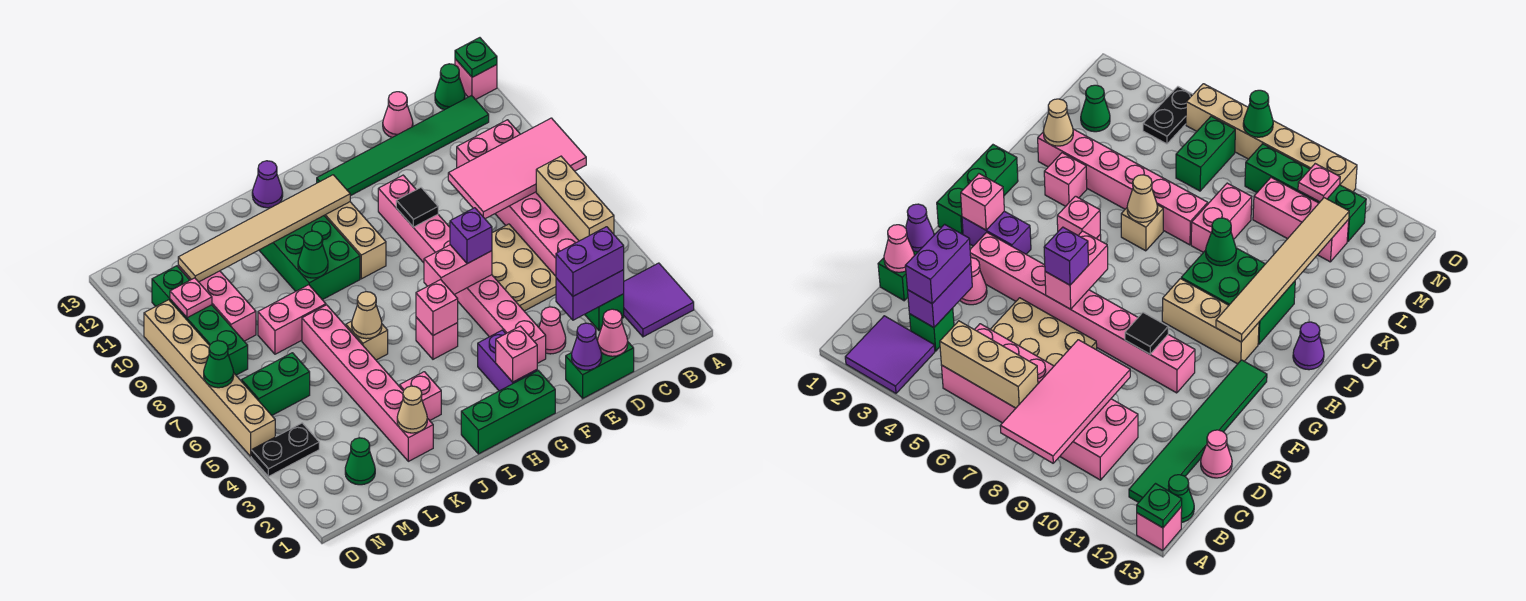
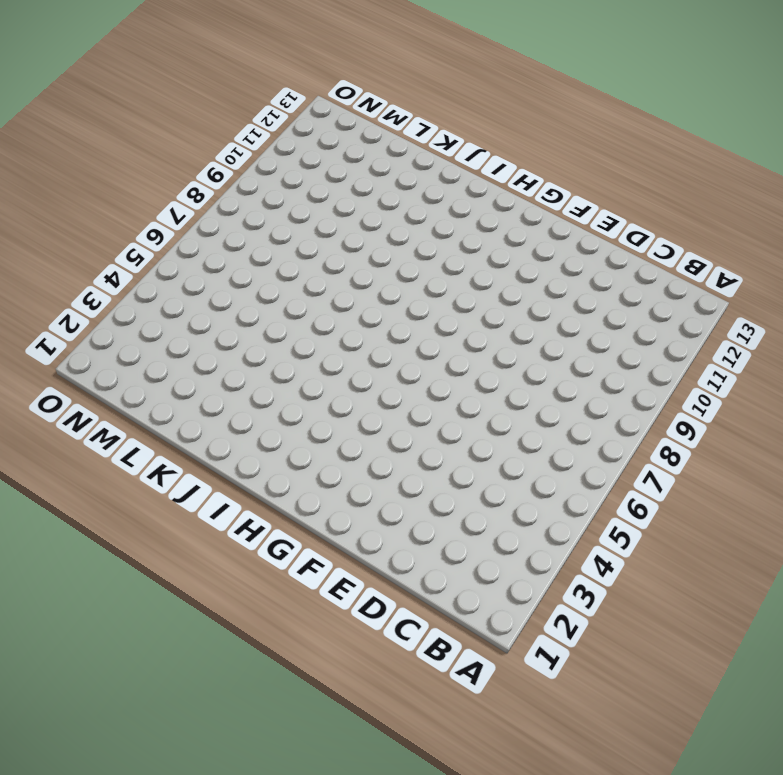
none -> purple tile A2:B3 level 1
none -> pink brick A13 level 1
none -> pink brick B5:C10 level 1
none -> green tile B12:G12 level 1

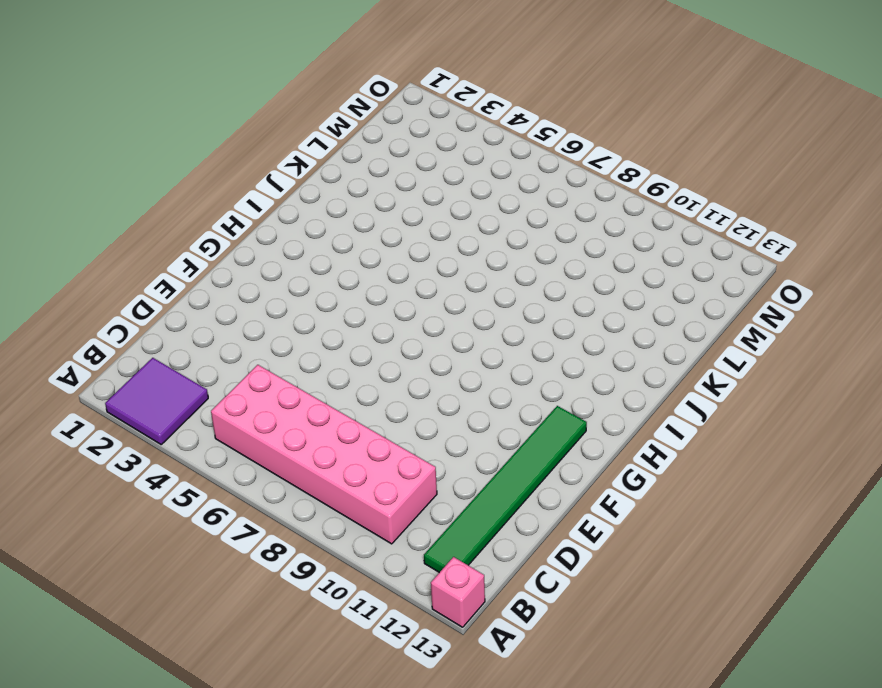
none -> green cone B13 level 1
none -> green brick C3 level 1
none -> green brick D1:E1 level 1
none -> tan plate D5:E7 level 1

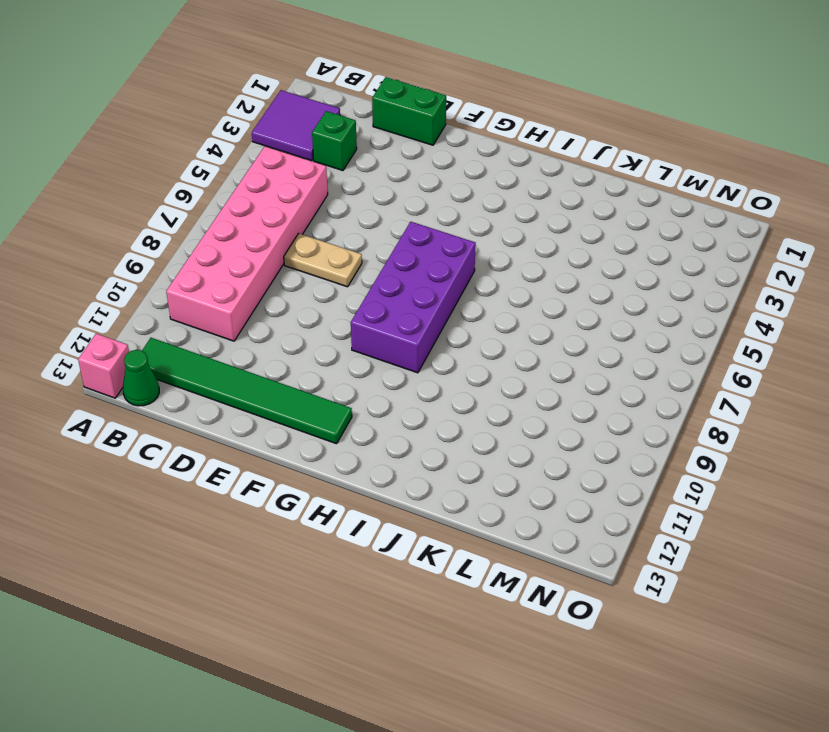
tan plate D7:E7 level 1 -> tan plate D5:E7 level 1
purple brick G6:H9 level 1 -> tan brick H9:H11 level 1
none -> pink cone D13 level 1
none -> pink cone E3 level 1
none -> pink brick F3:F10 level 1
none -> green brick G1:I1 level 1

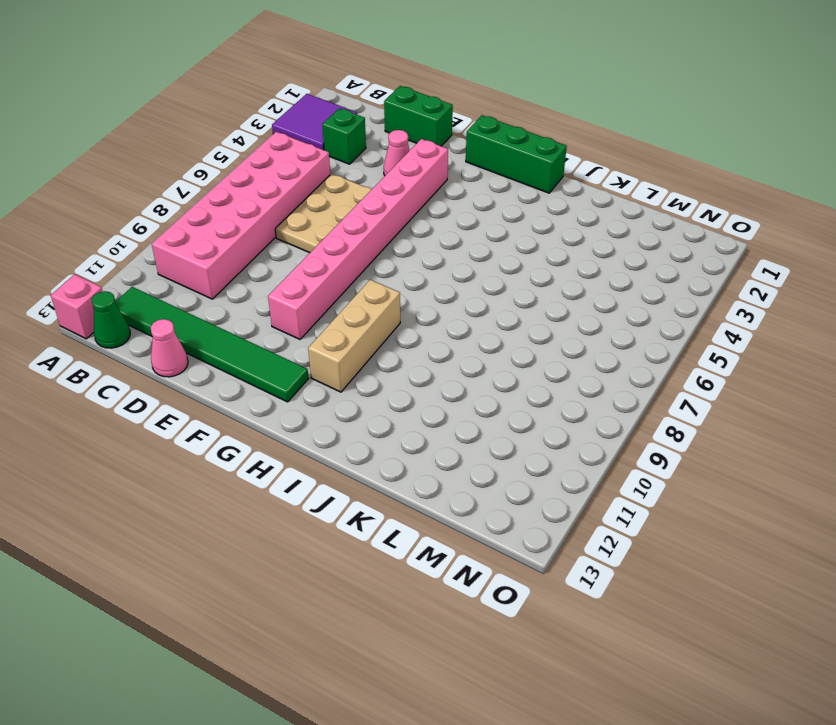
none -> purple brick G2:G3 level 1
none -> pink brick H5 level 1
none -> green brick I9:J11 level 1
none -> purple cone I13 level 1

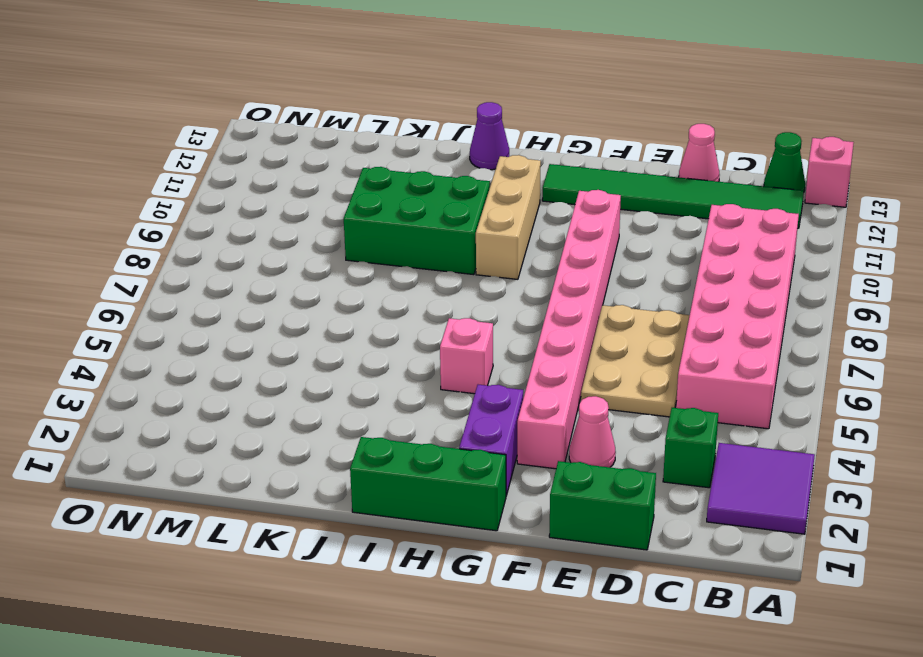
green brick I9:K10 level 1 -> green brick I9:J11 level 1
none -> pink brick J3 level 1
none -> tan brick J6 level 1
none -> pink brick K2:K7 level 1
none -> pink brick K8:L8 level 1

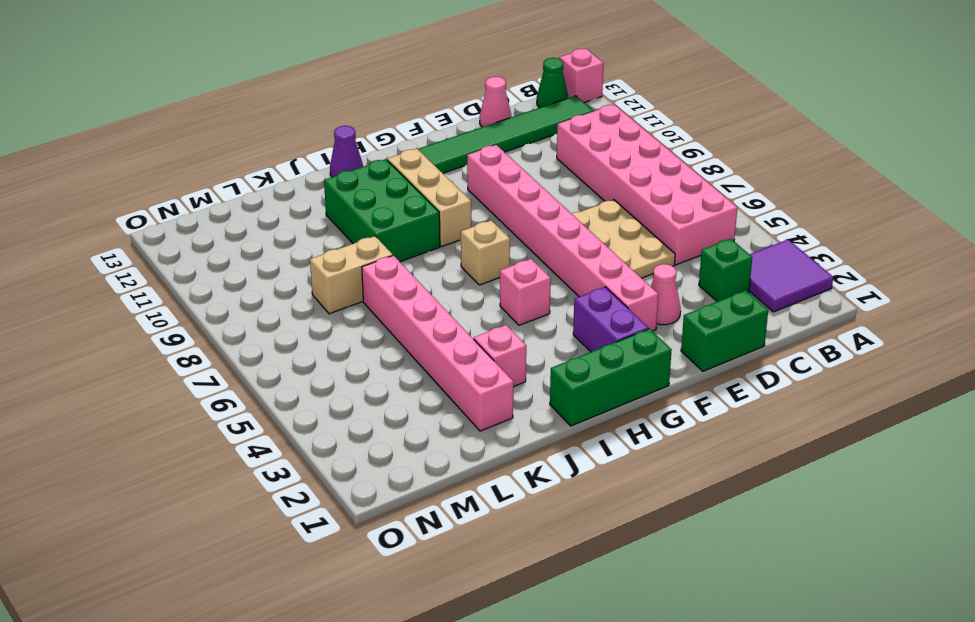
tan brick H7 level 1 -> tan brick J6 level 1
tan brick K8:L8 level 1 -> pink brick K8:L8 level 1
none -> green cone M2 level 1
none -> green brick M6:N6 level 1
none -> pink brick M9:M11 level 1
none -> black plate N4:O4 level 1

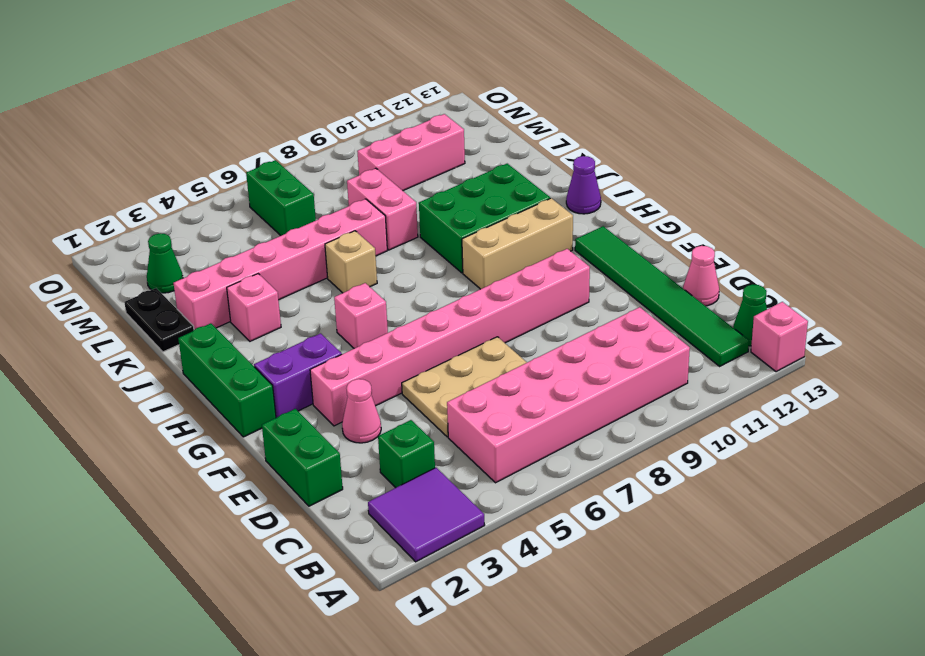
black plate K1:L1 level 1 -> black plate N4:O4 level 1
none -> green brick N8:N11 level 1
none -> tan brick O5:O10 level 1
none -> pink tile A8:D9 level 2
none -> green plate A13 level 2

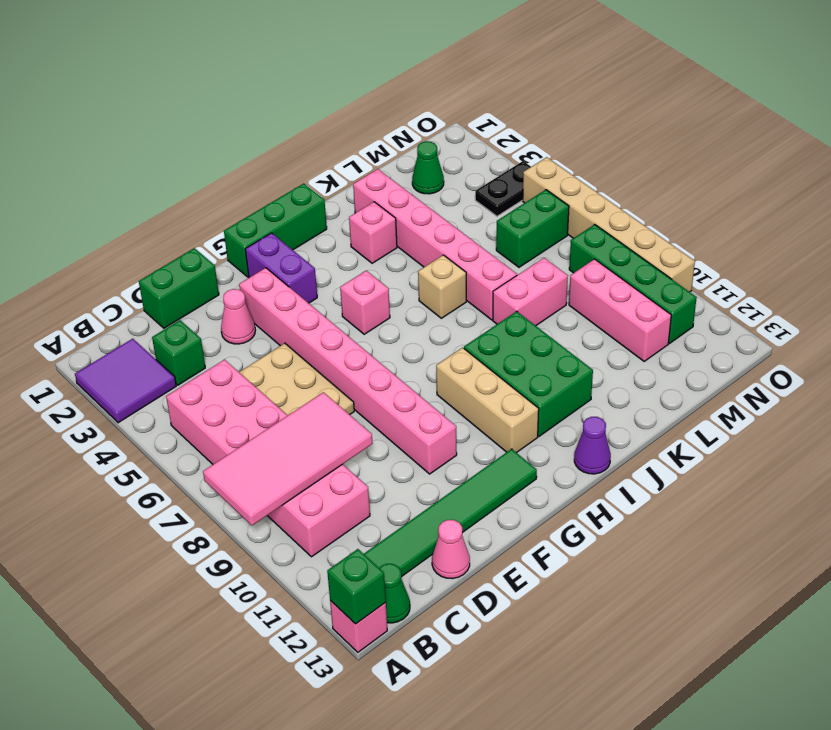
green brick A13 level 2 -> green plate A13 level 2
none -> tan brick B5:B7 level 2
none -> purple brick C3:D3 level 2
none -> pink cone D1 level 2
none -> purple cone E1 level 2

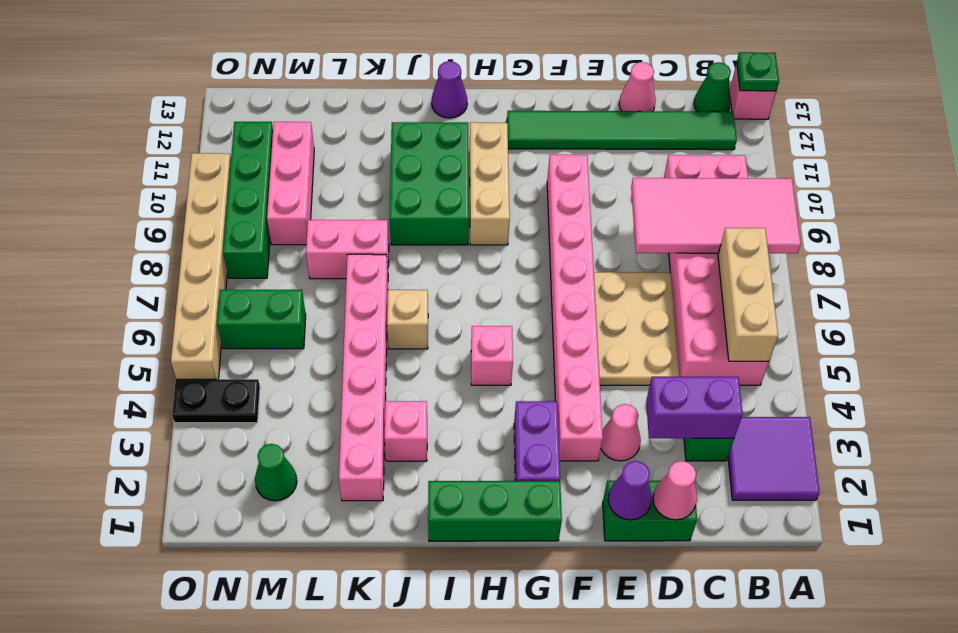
none -> pink brick F6:G6 level 2
none -> black tile F9 level 2
none -> pink brick G2 level 2
none -> pink brick H5 level 2

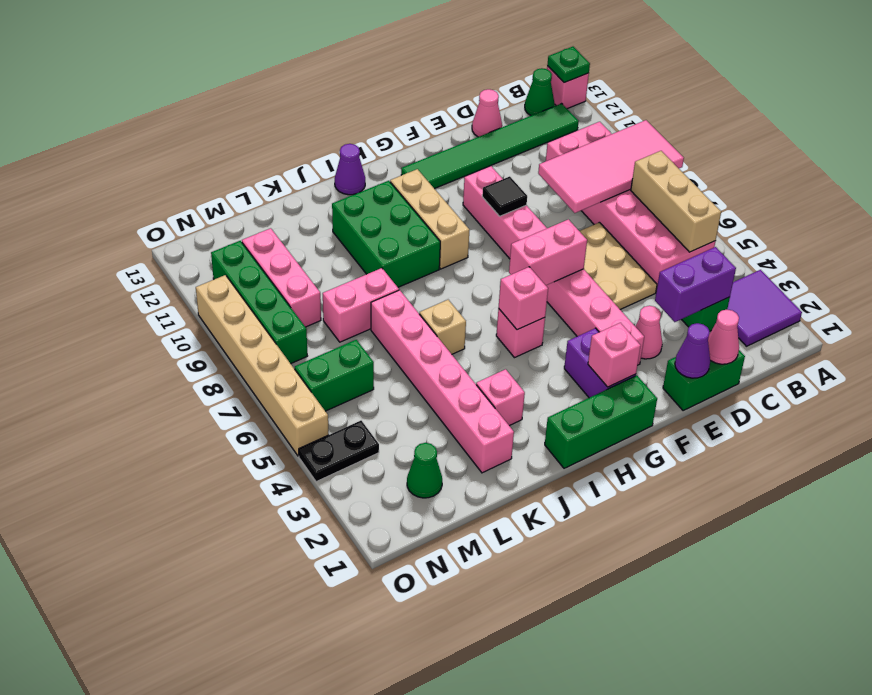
none -> tan tile H11:M11 level 2
none -> tan cone J6 level 2
none -> green cone J9 level 2
none -> tan cone K2 level 2

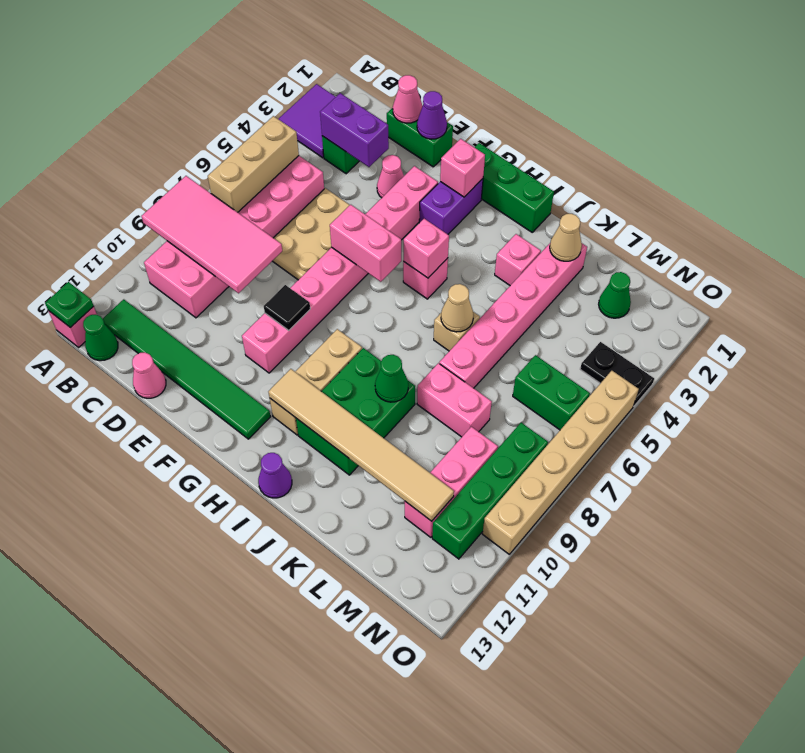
none -> pink plate N10 level 2
none -> green cone O7 level 2
none -> purple brick C3:D3 level 3
none -> purple brick F6 level 3

